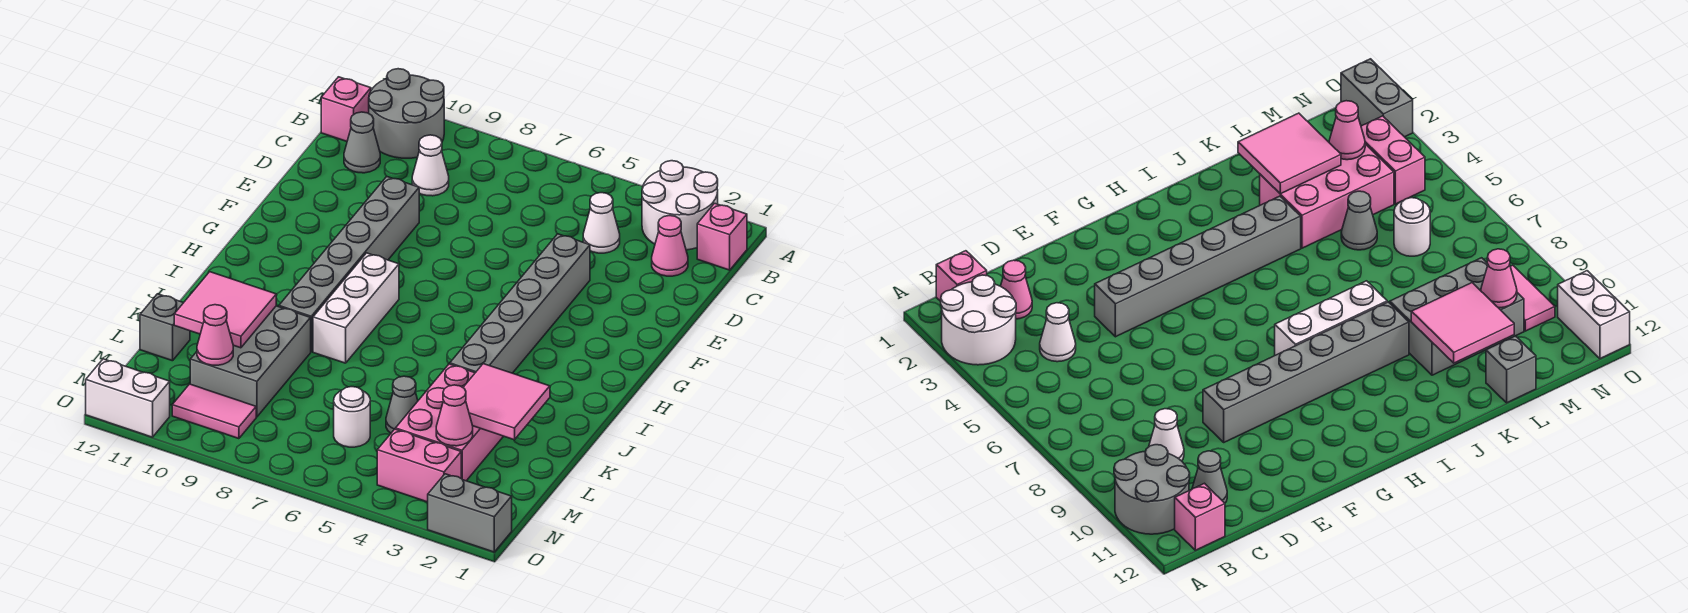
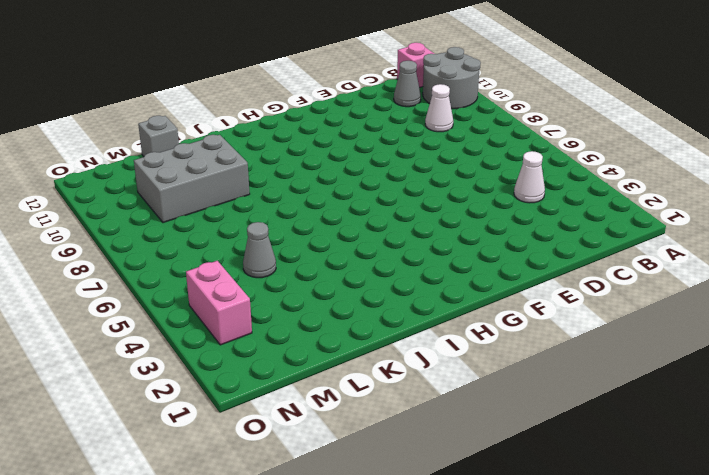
none -> white round brick A2:B3 level 1
none -> pink brick B1 level 1
none -> pink cone C2 level 1

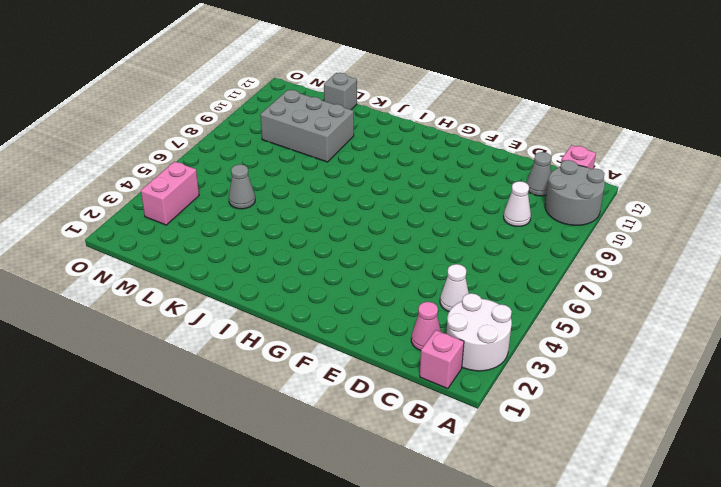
none -> grey brick E4:J4 level 1
none -> grey brick E9:J9 level 1
none -> white brick H8:J8 level 1

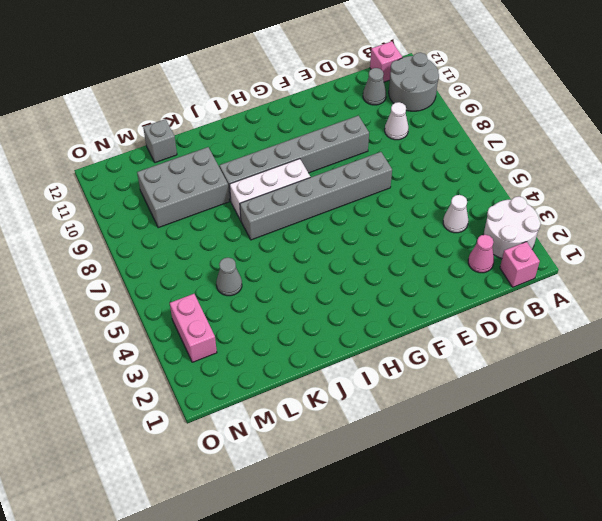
grey brick E7:J7 level 1 -> grey brick E4:J4 level 1
none -> pink brick K3:M4 level 1
none -> white round brick M6 level 1
none -> pink tile N9:N10 level 1

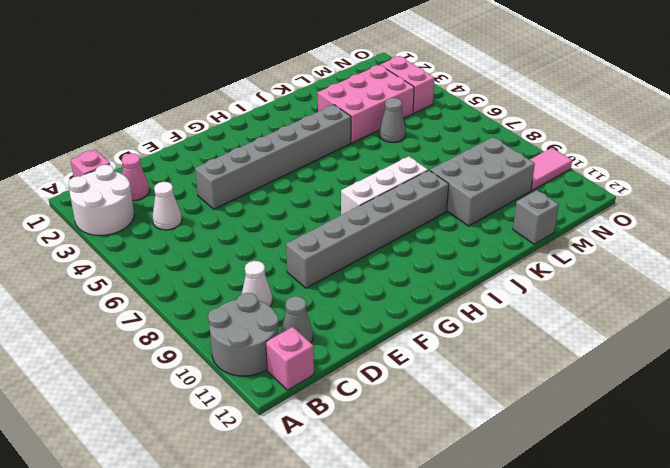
pink tile N10:O10 level 1 -> pink tile N9:N10 level 1
none -> white round brick M6 level 1
none -> grey brick O1:O2 level 1
none -> white brick O11:O12 level 1

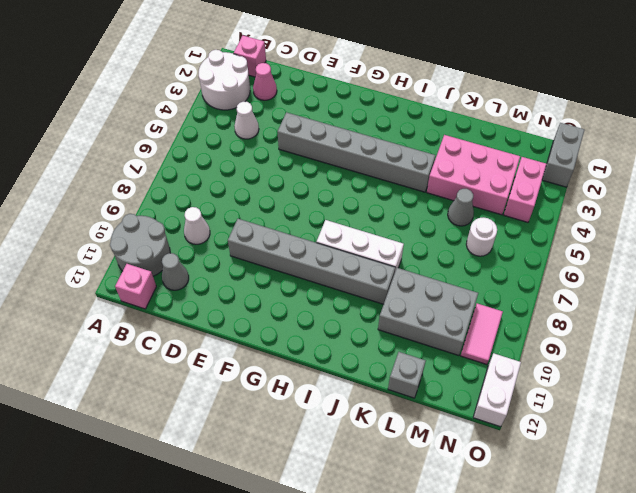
none -> pink tile K2:L3 level 2
none -> pink tile K10:L11 level 2
none -> pink cone M3 level 2

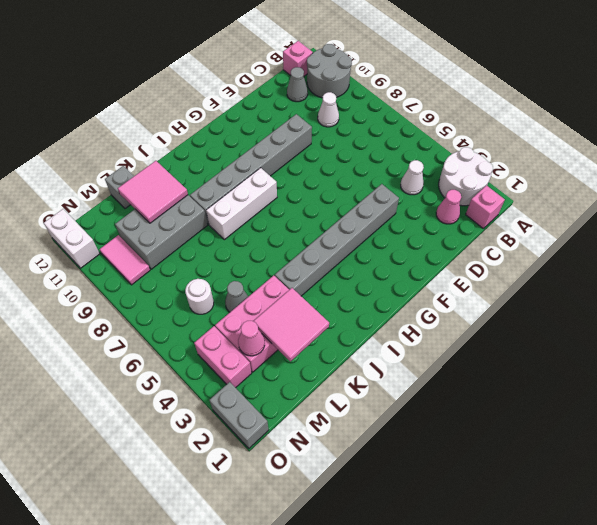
none -> pink cone M10 level 2

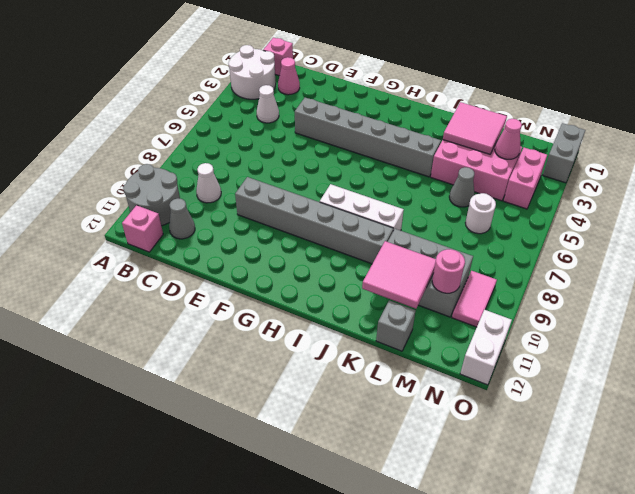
pink round brick M10 level 2 -> pink cone M10 level 2

